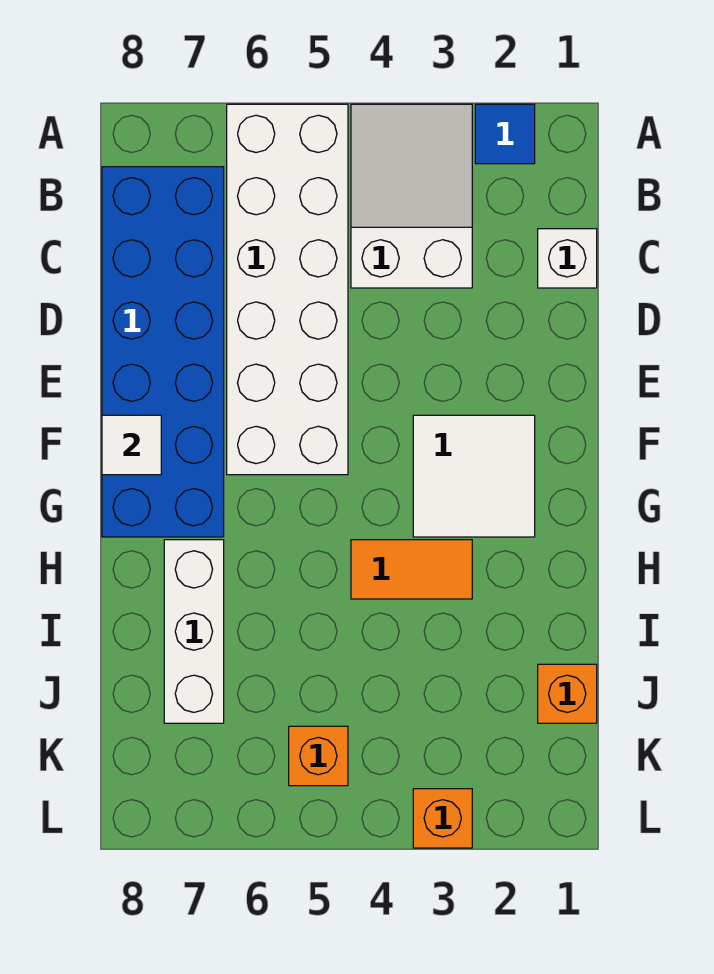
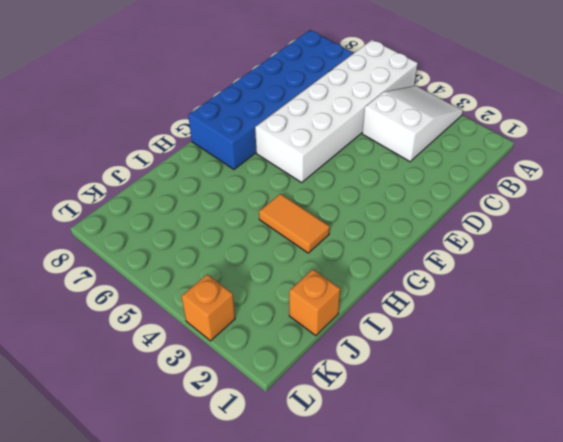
none -> blue tile A2 level 1
none -> white brick C1 level 1
none -> white tile F2:G3 level 1

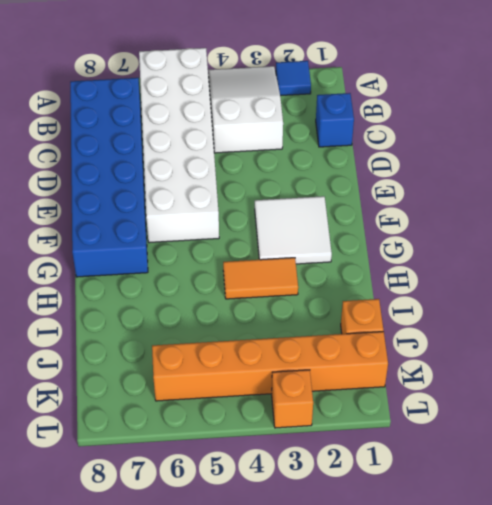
blue brick C1 level 1 -> white brick C1 level 1
orange brick K1:K6 level 1 -> orange brick K5 level 1
none -> white brick H7:J7 level 1
none -> white tile F8 level 2

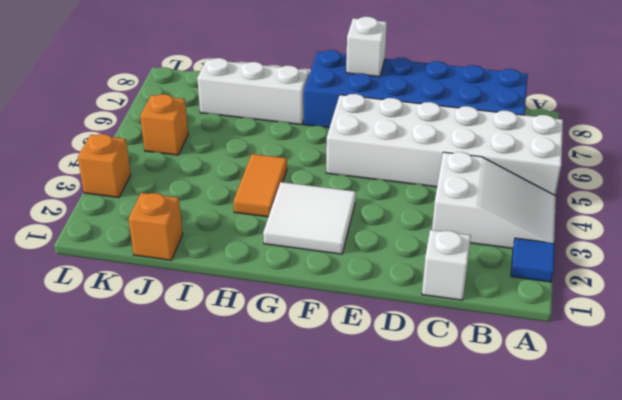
white brick F8 level 2 -> white tile F8 level 2

